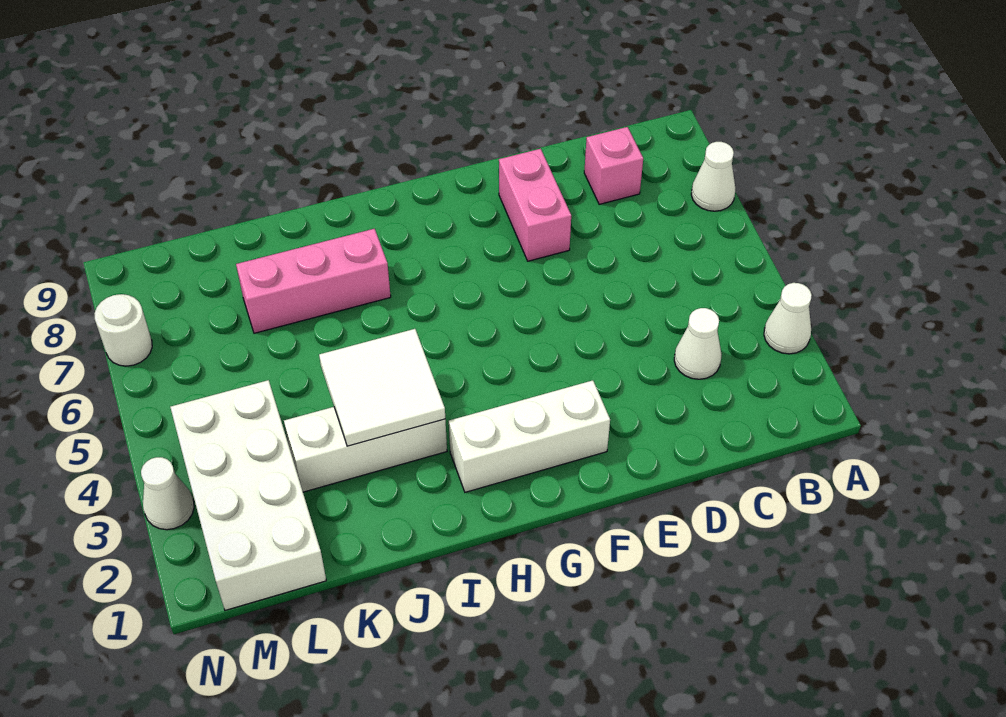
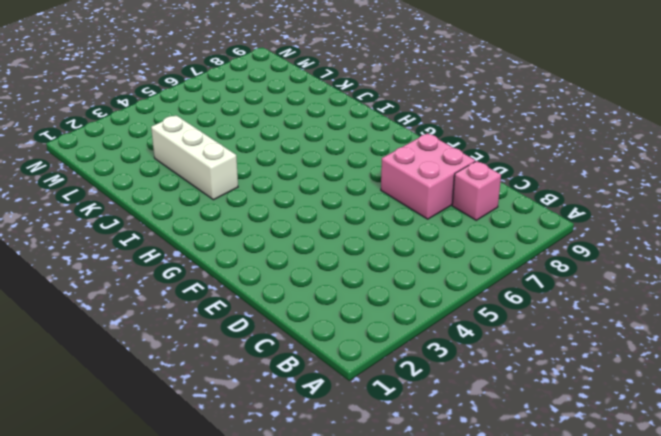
pink brick D7:E8 level 1 -> pink brick E7:E8 level 1
none -> white cone A3 level 1
none -> white cone A7 level 1
none -> white cone C3 level 1

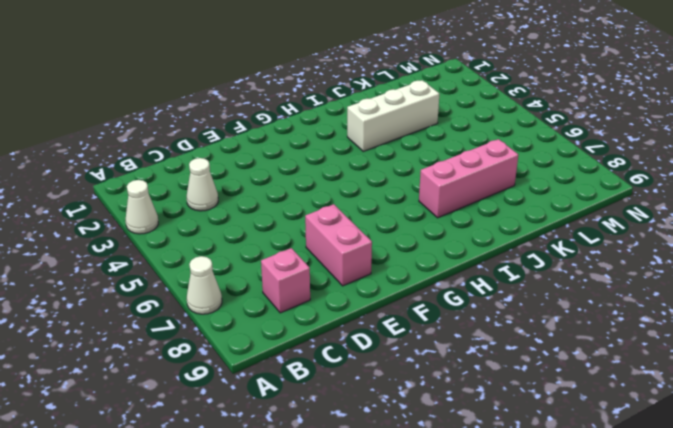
none -> white brick F2:H2 level 1
none -> white brick L1:M4 level 1
none -> white cone N3 level 1

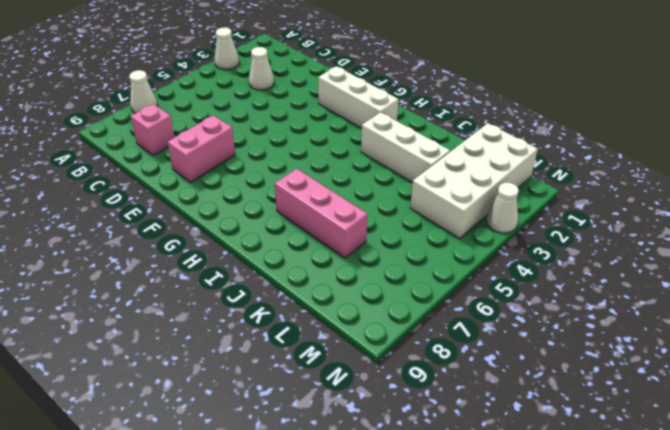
none -> white round brick N7 level 1
none -> white tile I3:J4 level 2

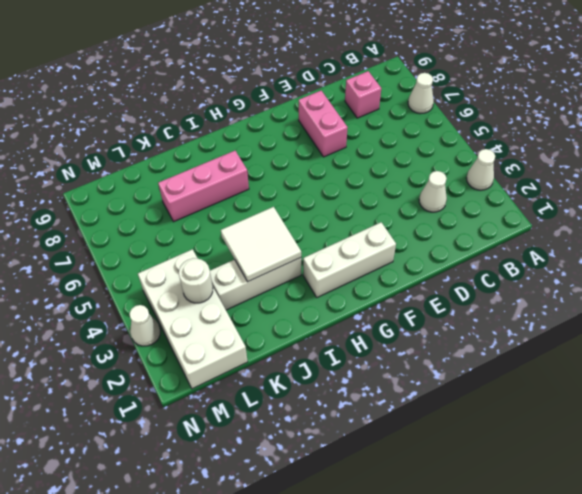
white round brick L3 level 2 -> white round brick N7 level 1

